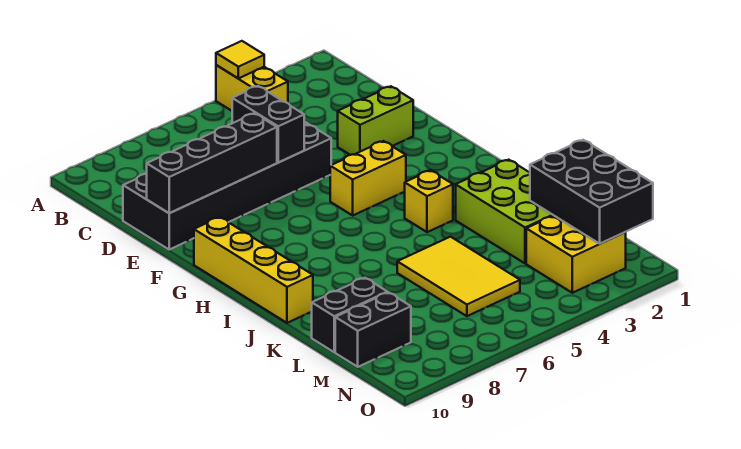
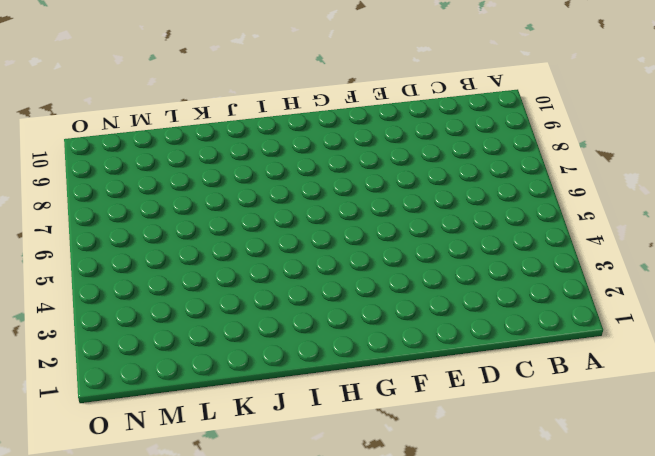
none -> yellow brick A4:B4 level 1
none -> black brick D5:E10 level 1
none -> lime brick E2:E3 level 1

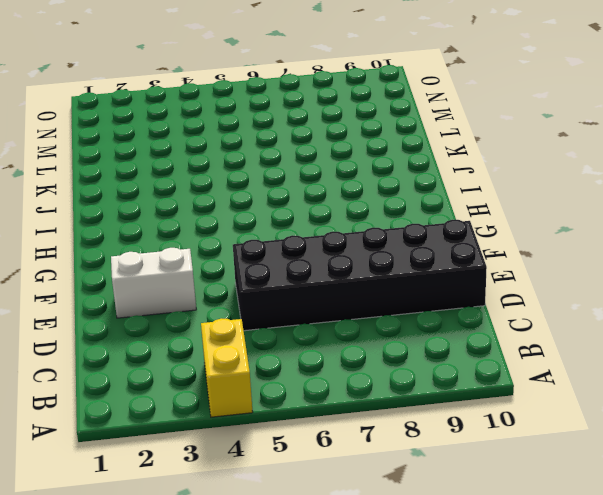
white brick E2:E3 level 1 -> lime brick E2:E3 level 1
none -> yellow brick G4:G5 level 1
none -> yellow brick G10:J10 level 1
none -> yellow brick I4 level 1

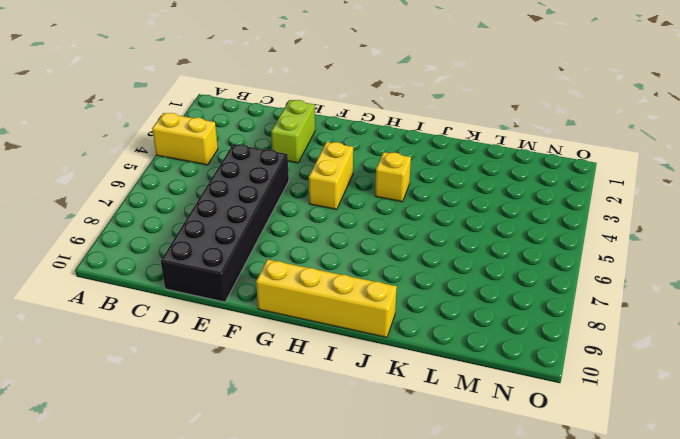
none -> lime brick J2:L3 level 1
none -> yellow tile K5:M6 level 1
none -> black brick L9:L10 level 1

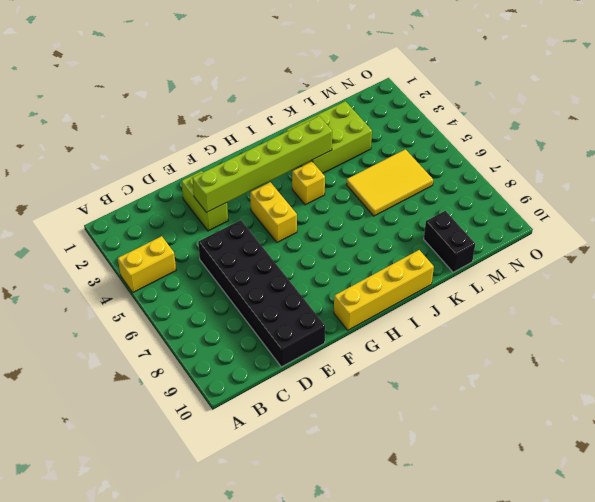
lime brick E3:J3 level 2 -> none
none -> yellow brick M2:N3 level 1
none -> black brick M9:M10 level 1
none -> yellow tile A4 level 2

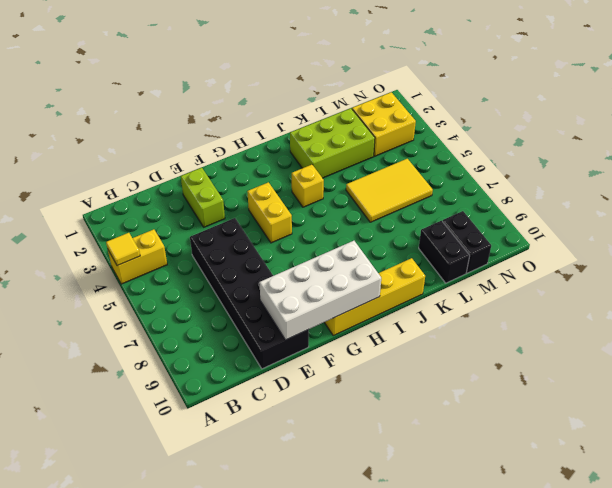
white brick E9:H10 level 2 -> black brick E7:E10 level 2
none -> black brick D6:E6 level 2
none -> black brick L1:N2 level 2

